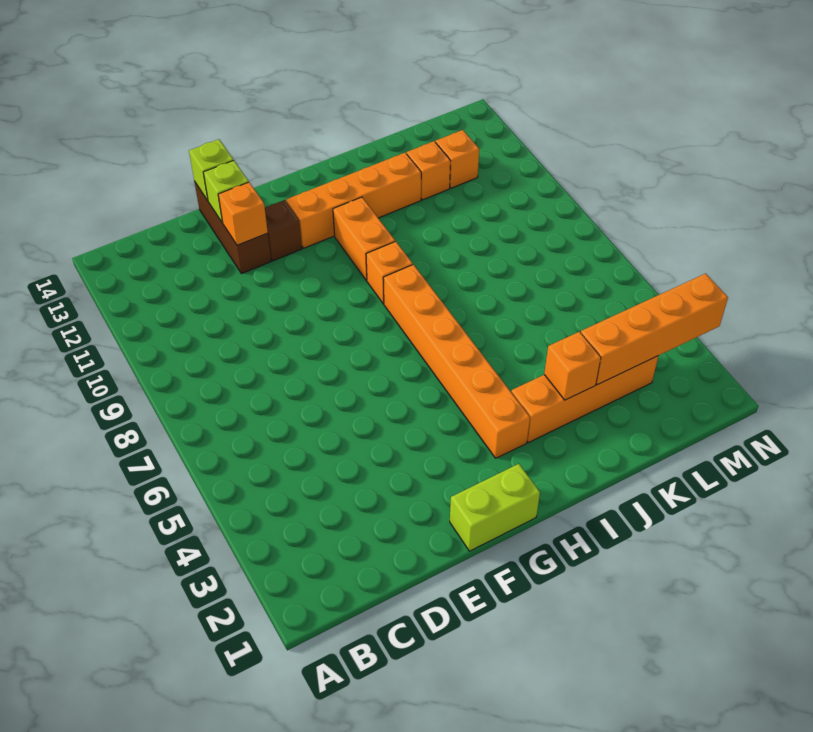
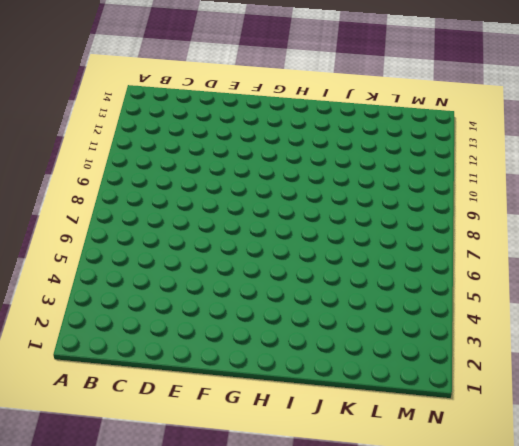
none -> brown brick E12:E14 level 1
none -> lime brick F1:G1 level 1
none -> brown brick F12 level 1

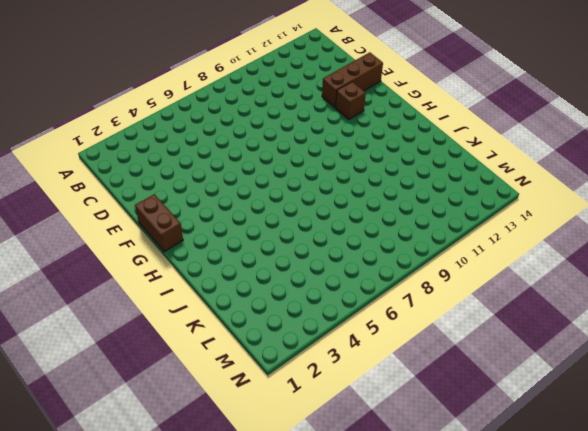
brown brick F1:G1 level 1 -> lime brick F1:G1 level 1
none -> orange brick G12:J12 level 1
none -> orange brick H3:H8 level 1
none -> orange brick H9 level 1

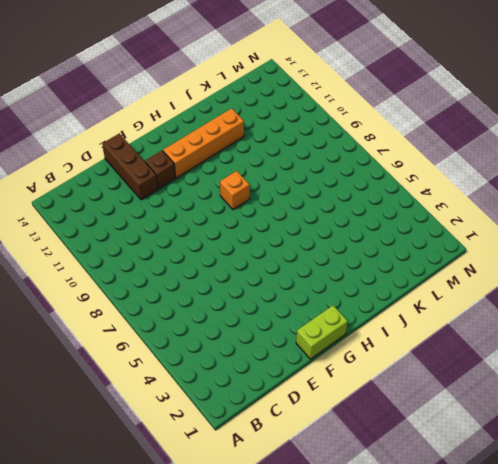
none -> orange brick H3:H8 level 1
none -> orange brick H10:H11 level 1
none -> orange brick I3:L3 level 1

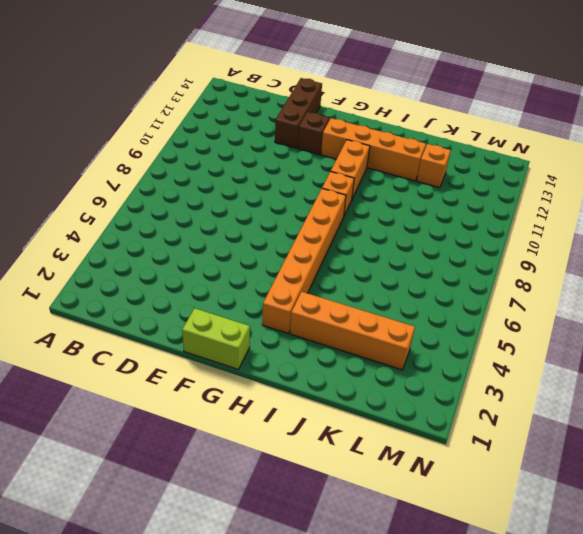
none -> orange brick L12 level 1
none -> orange brick E12 level 2
none -> lime brick E13 level 2

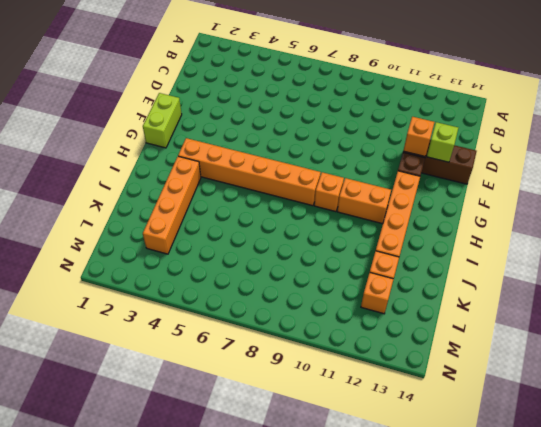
none -> lime brick E14 level 2
none -> orange brick J3 level 2
none -> orange brick K3:N3 level 2

